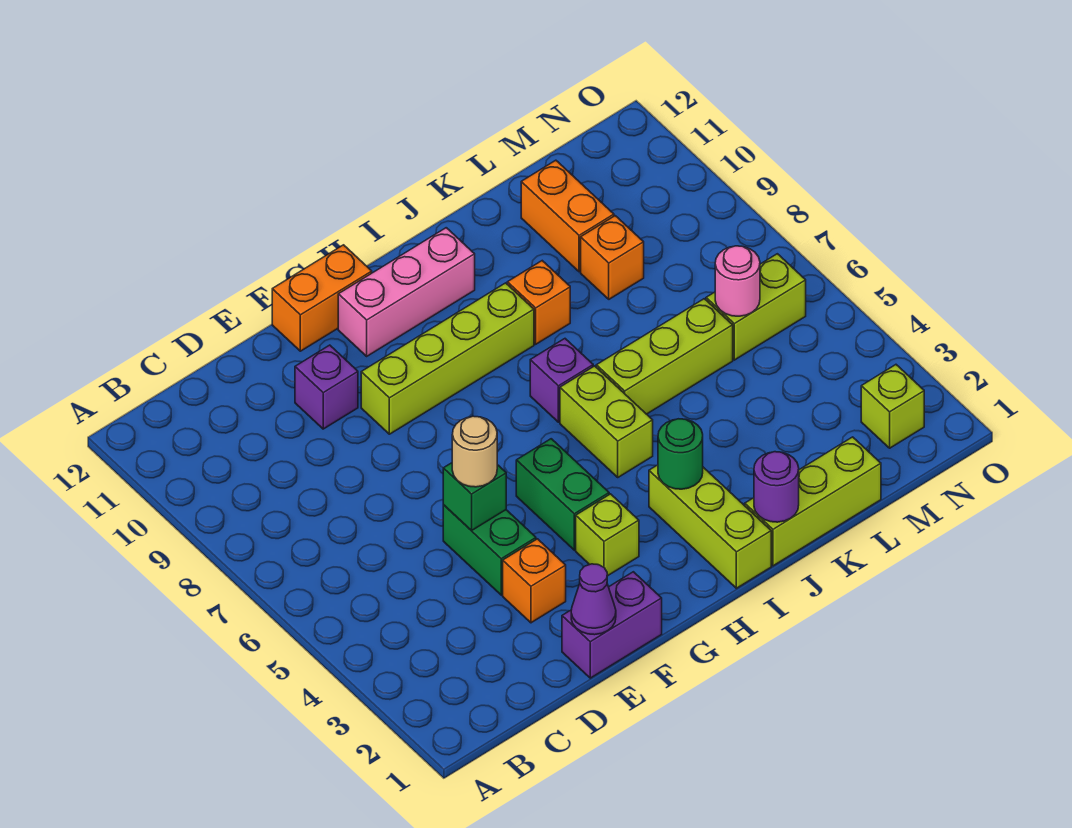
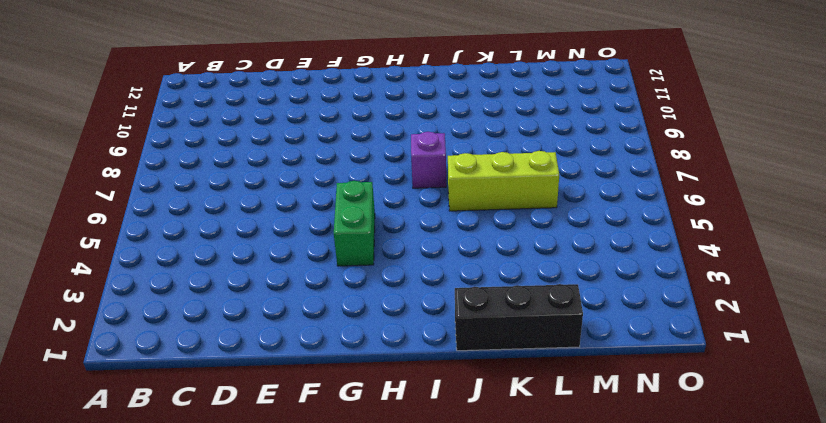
black brick J1:L1 level 1 -> lime brick J1:L1 level 1
none -> purple brick E1:F1 level 1
none -> orange brick E3 level 1
none -> green brick E4:E5 level 1

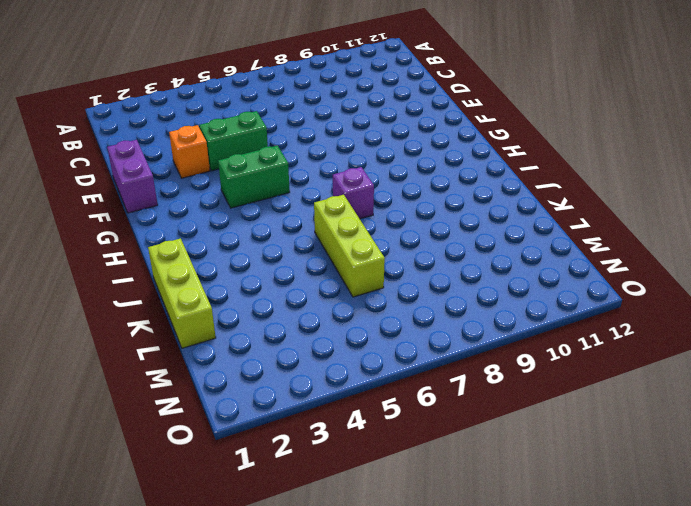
none -> purple brick E10 level 1
none -> lime brick F9:I9 level 1
none -> orange brick F12:G12 level 1

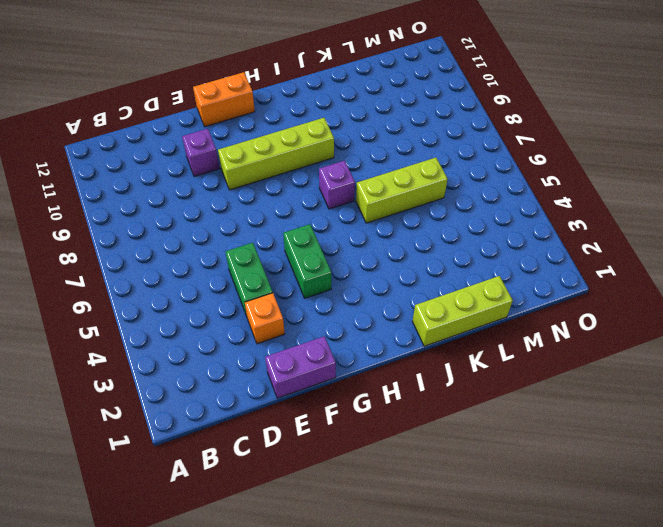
none -> lime brick G3 level 1
none -> pink brick G11:I11 level 1
none -> lime brick I1:I3 level 1

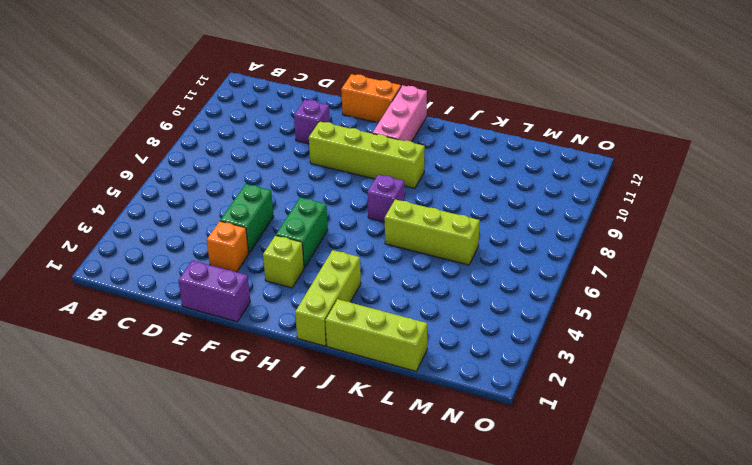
pink brick H10:H12 level 1 -> pink brick G11:I11 level 1
none -> lime brick I5:I6 level 1
none -> orange brick J9 level 1
none -> orange brick L9 level 1

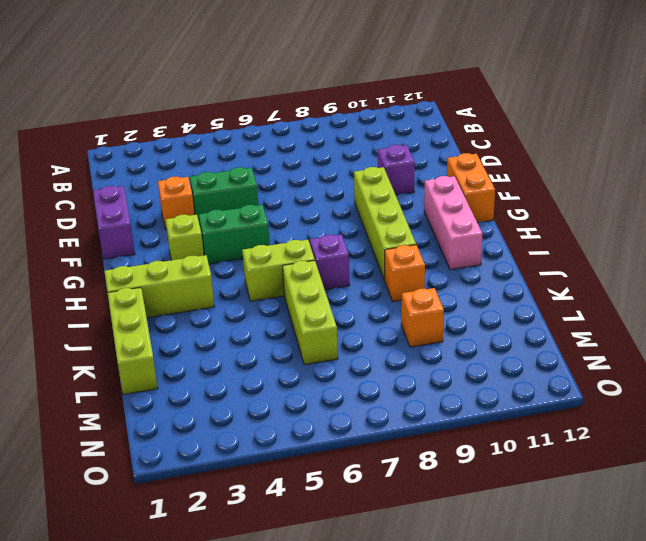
none -> orange brick L10:L11 level 1
none -> lime brick M6:N6 level 1
none -> lime brick N2 level 1

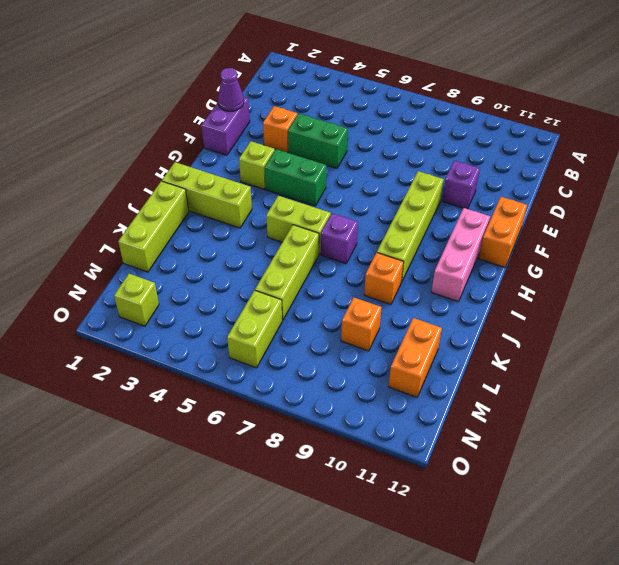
orange brick L11:M11 level 1 -> orange brick L10:L11 level 1
none -> green brick E5 level 2
none -> green round brick I3 level 2
none -> purple round brick J1 level 2

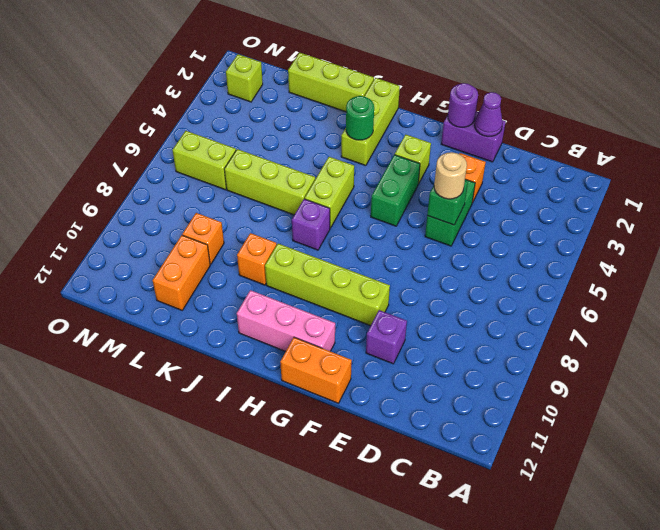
purple round brick F1 level 2 -> purple round brick J1 level 2
none -> pink round brick M6 level 2

